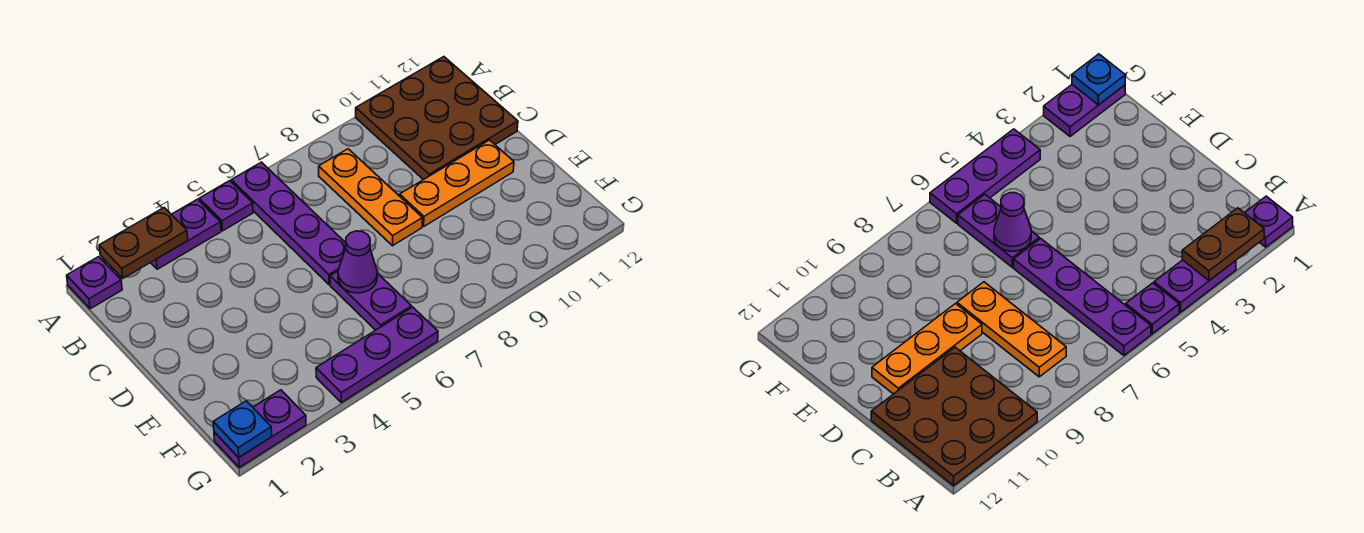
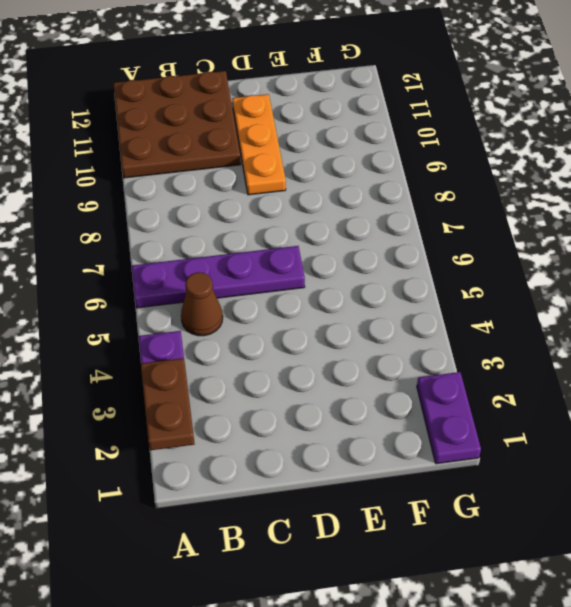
brown cone B5 level 1 -> none
none -> purple plate A1 level 1
none -> purple plate A5 level 1
none -> orange plate B8:D8 level 1

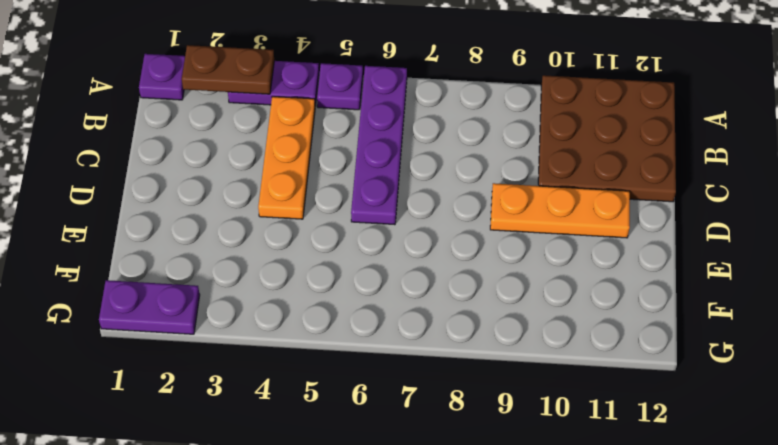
orange plate B4:D4 level 1 -> orange plate B8:D8 level 1
none -> purple plate E6:F6 level 1
none -> purple plate G4:G6 level 1
none -> purple cone E6 level 2

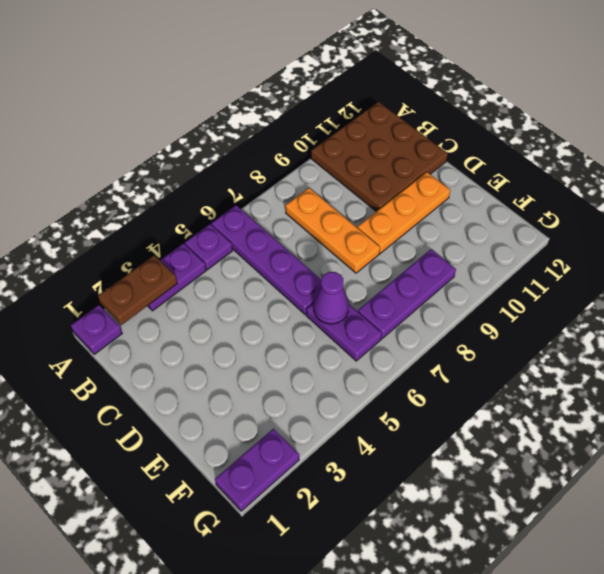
purple plate F7:F9 level 1 -> purple plate G4:G6 level 1
none -> blue plate G1 level 2

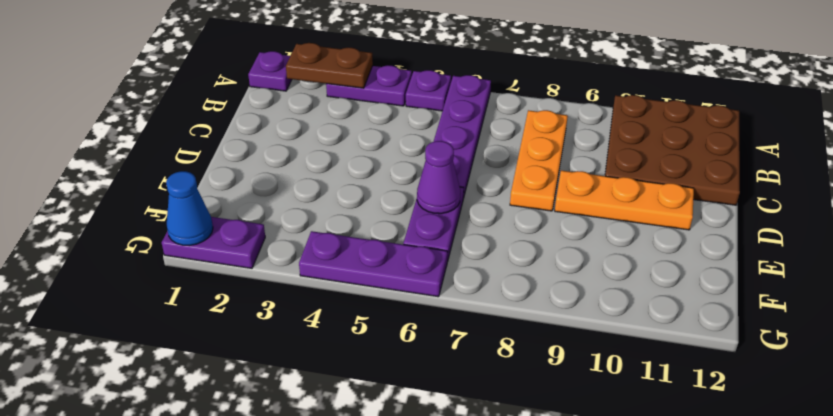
blue cone G1 level 2 -> blue plate G1 level 2

